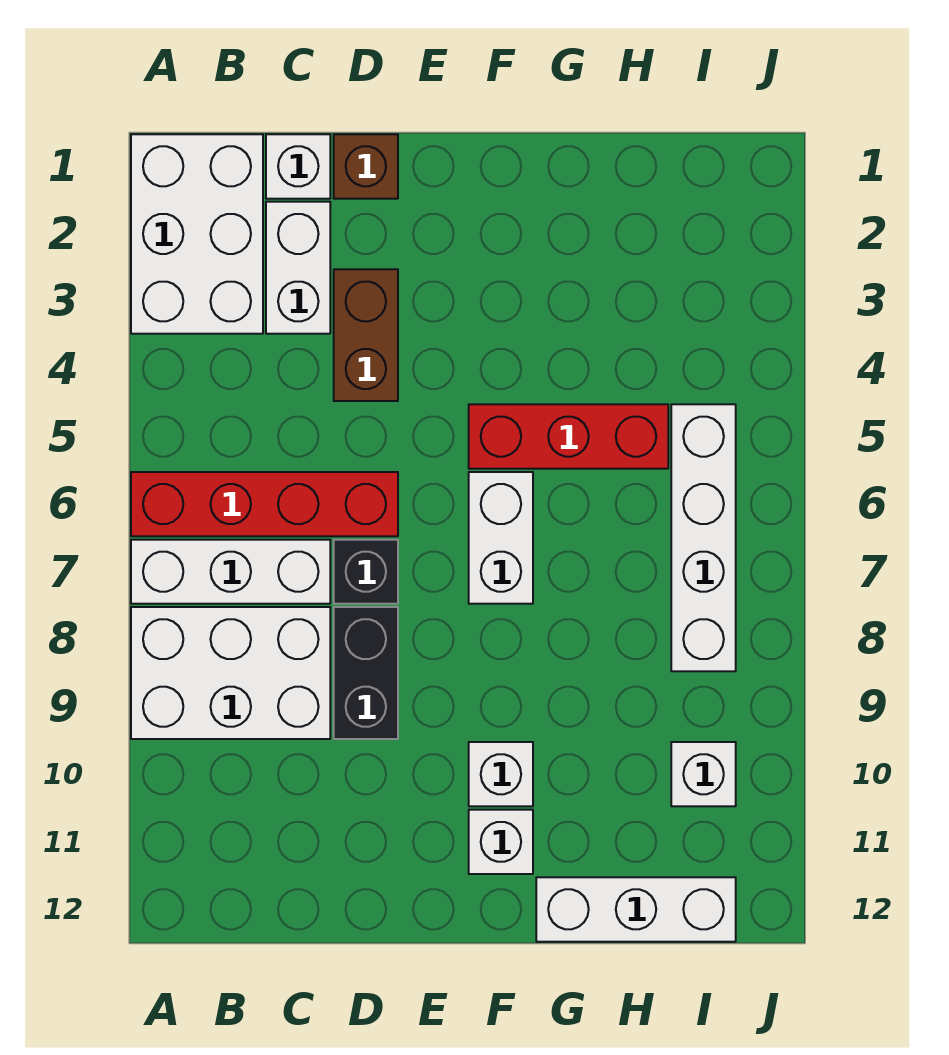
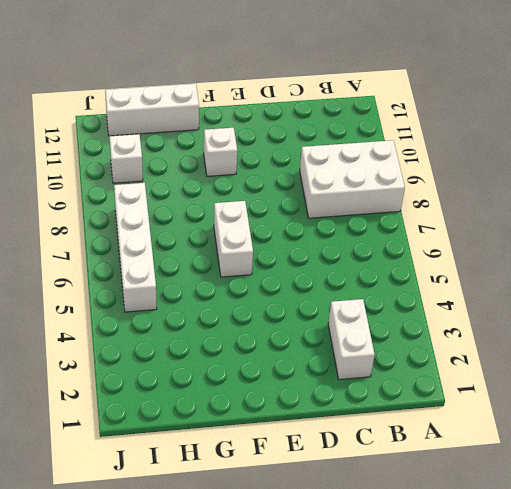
none -> white brick A1:B3 level 1
none -> red brick A6:D6 level 1
none -> white brick A7:C7 level 1

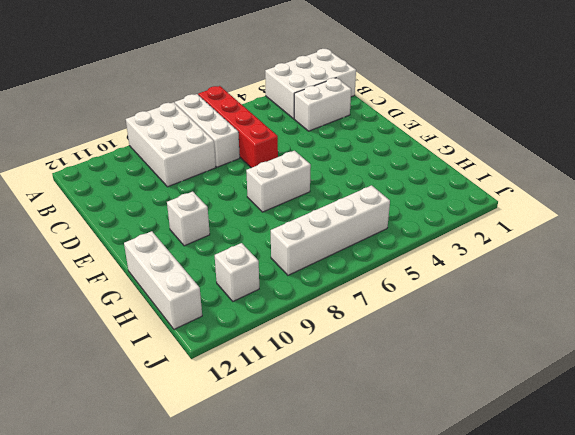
none -> white brick C1 level 1
none -> brown brick D1 level 1
none -> brown brick D3:D4 level 1

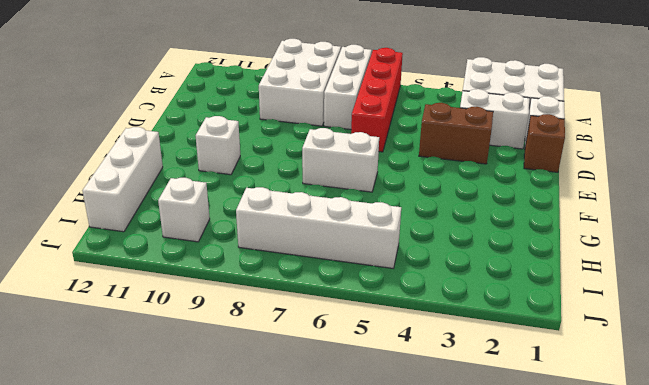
none -> black brick D7 level 1
none -> black brick D8:D9 level 1
none -> red brick F5:H5 level 1

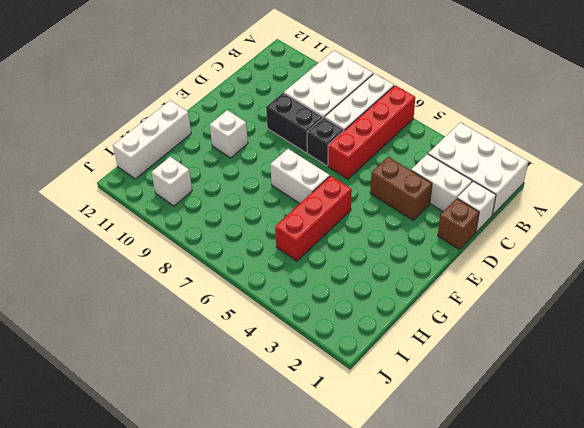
none -> white brick F11 level 1
none -> white brick I5:I8 level 1

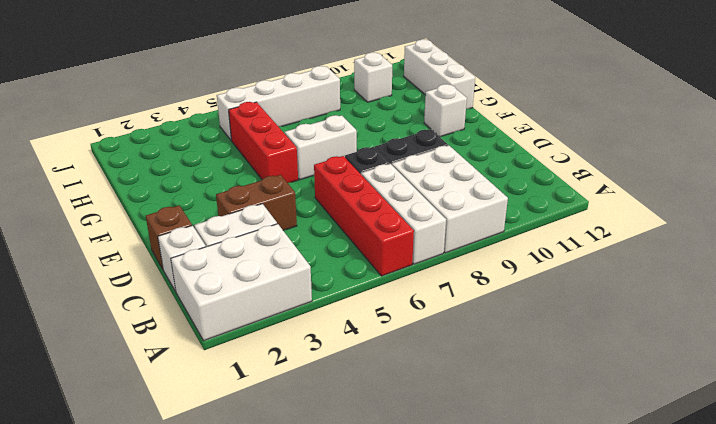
none -> white brick F10 level 1

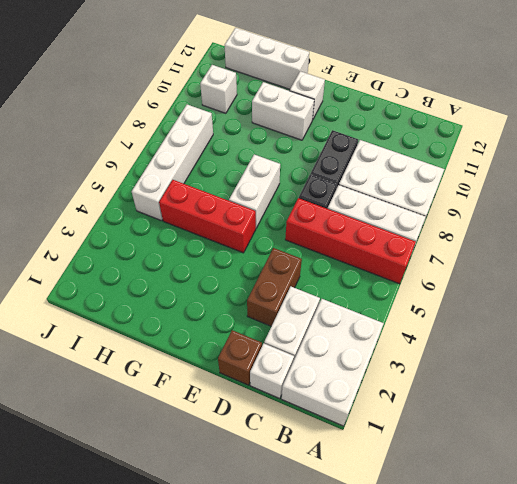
white brick F10:G10 level 1 -> white brick F10 level 1

